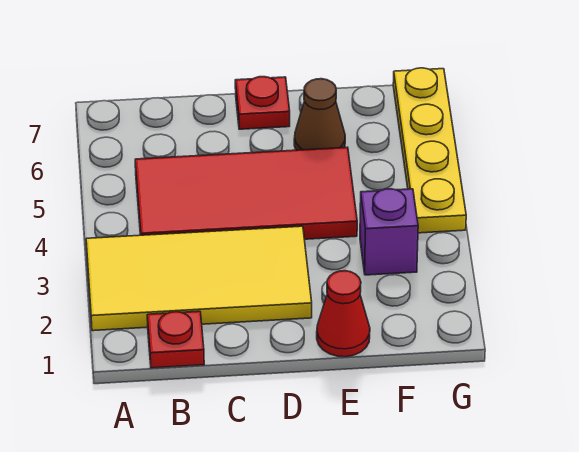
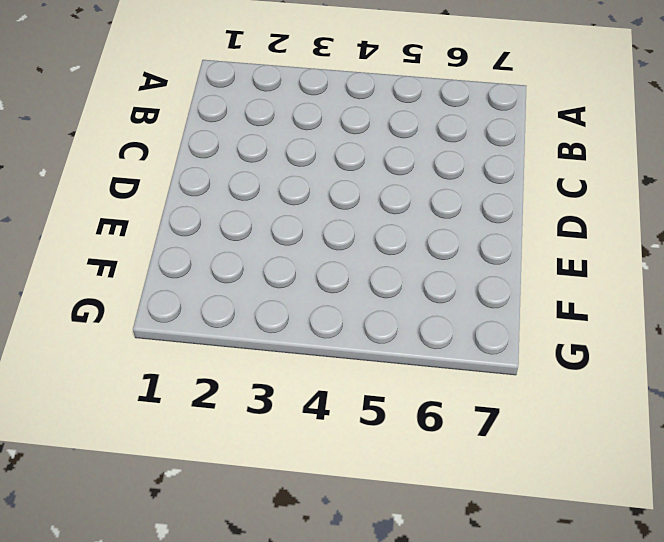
none -> yellow tile A2:D3 level 1
none -> red plate B1 level 1

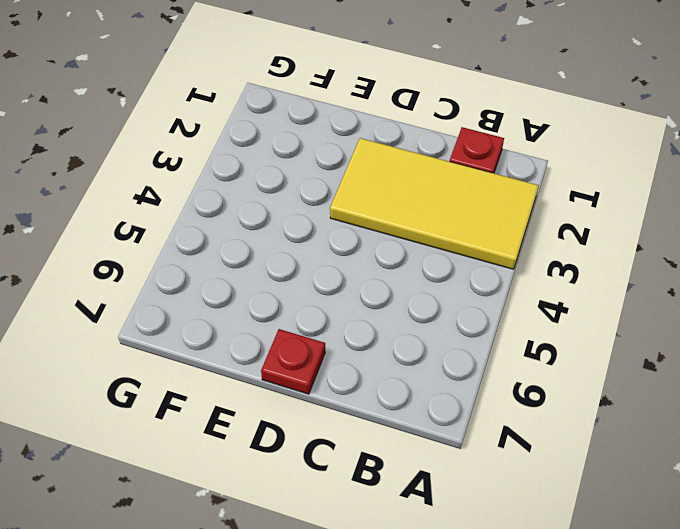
none -> red tile B4:E5 level 1
none -> red cone E1 level 1

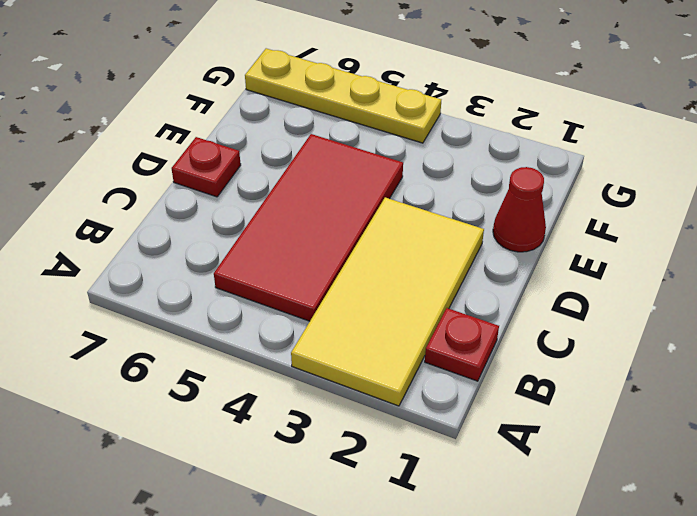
none -> brown cone E6 level 1
none -> purple brick F3 level 1

